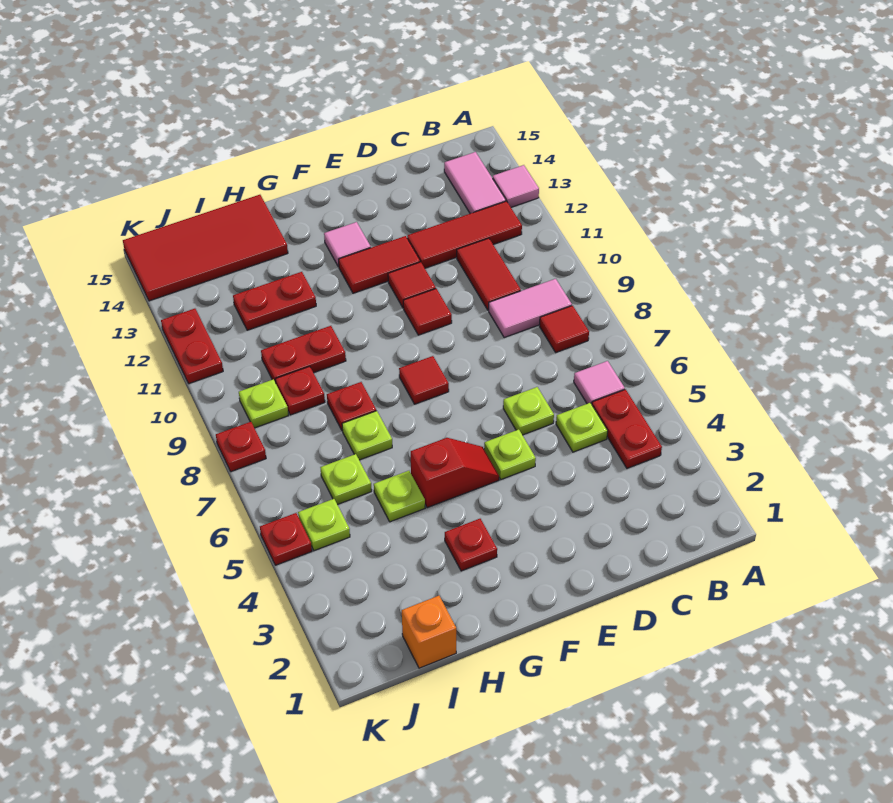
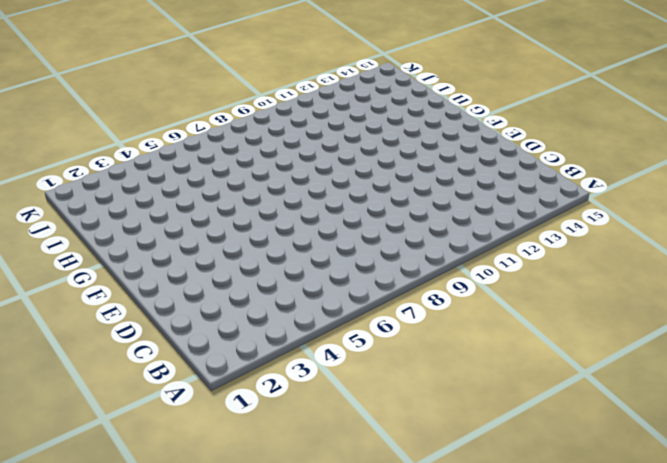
none -> pink tile A13 level 1
none -> red plate B4:B5 level 1
none -> pink tile B6 level 1
none -> red tile B8 level 1

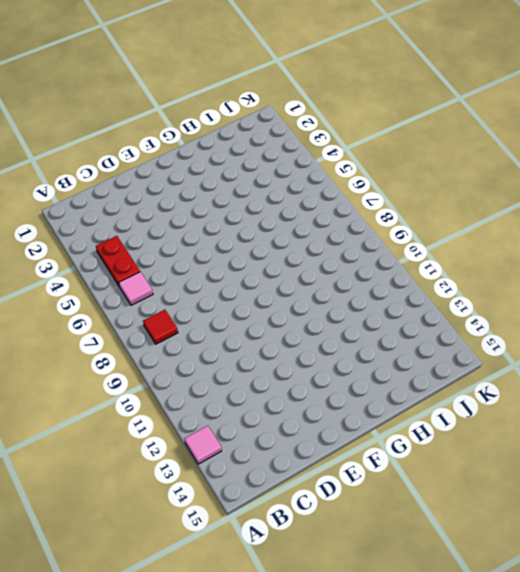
none -> pink tile B9:C9 level 1
none -> red tile B12:D12 level 1
none -> pink tile B13:B14 level 1
none -> lime plate C5 level 1

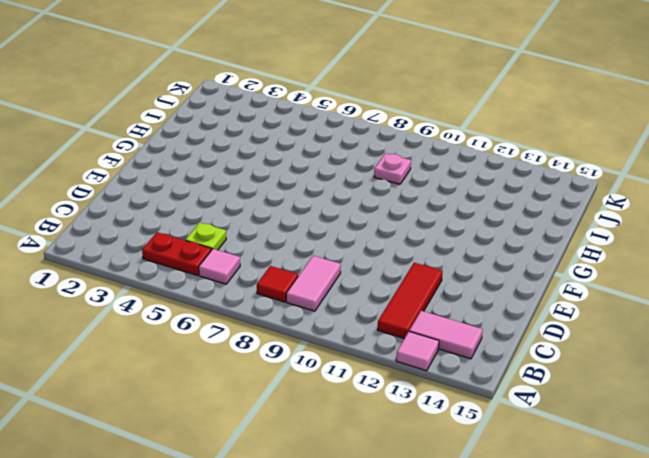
pink plate I9 level 1 -> red plate I9 level 1
none -> red tile C10:C11 level 1
none -> lime plate D6 level 1
none -> lime plate E5 level 1
none -> red tile E10 level 1

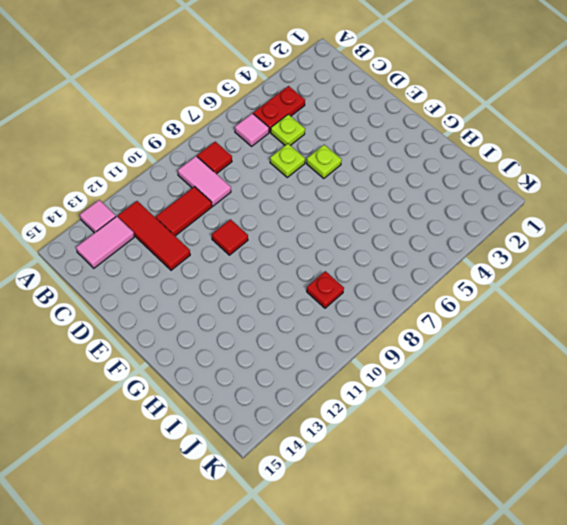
none -> red tile E11 level 1
none -> red tile E12:F12 level 1
none -> red slope F5:G5 level 1 top G
none -> red tile F8 level 1

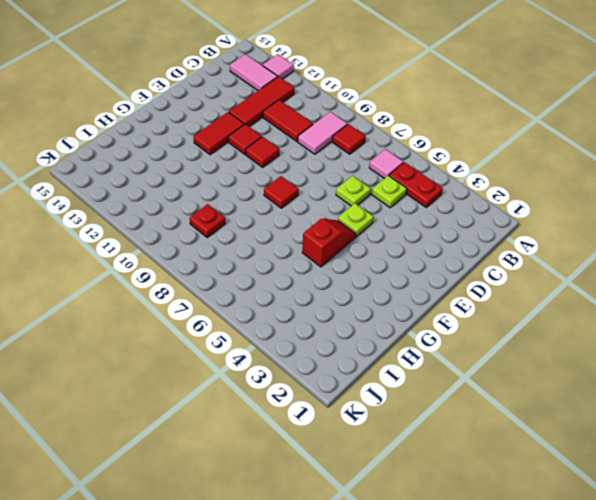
none -> pink tile F13 level 1
none -> red plate G3 level 1
none -> lime plate H5 level 1
none -> lime plate H7 level 1

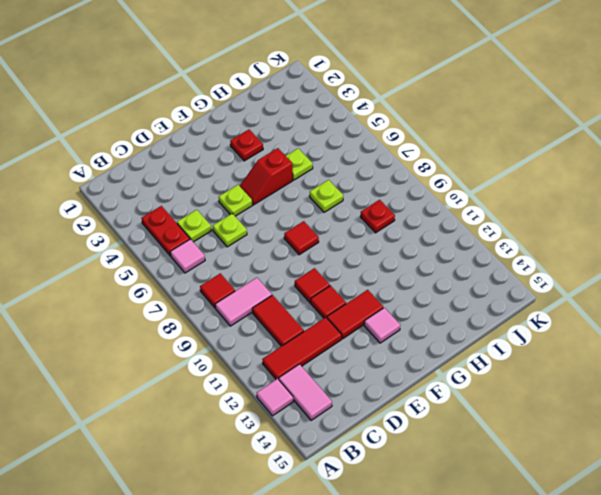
none -> red plate H8 level 1
none -> red plate H10:I10 level 1
none -> red plate H12:I12 level 1
none -> red tile H14:K15 level 1

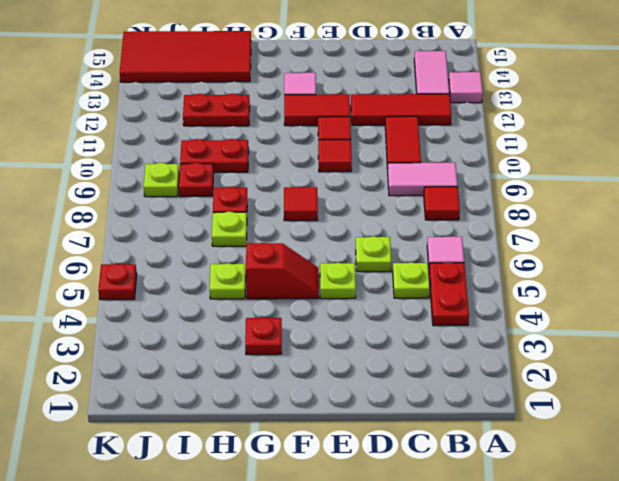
none -> orange brick I1 level 1
none -> lime plate I6 level 1
none -> lime plate J5 level 1
none -> red plate K8 level 1

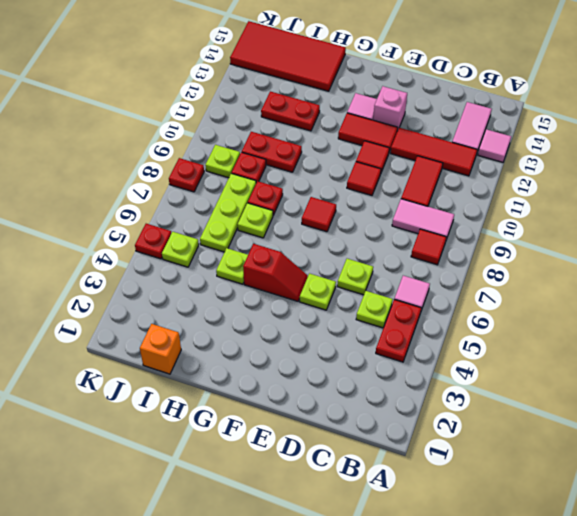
pink brick E13 level 1 -> none
lime plate I6:I8 level 1 -> lime plate I6 level 1
none -> red plate G3 level 1
none -> red plate K11:K12 level 1

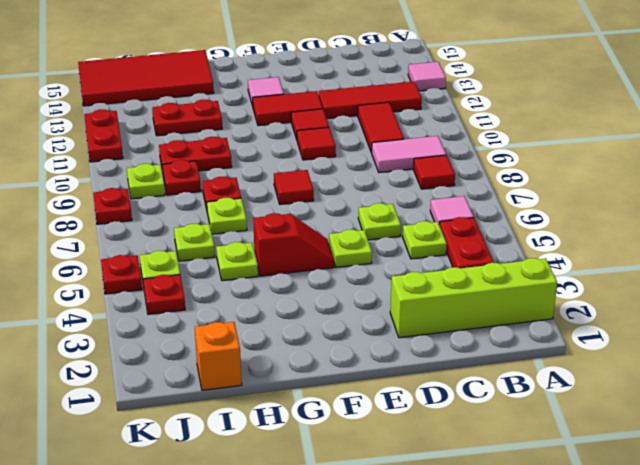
lime brick A2:D2 level 1 -> none
red plate J4 level 1 -> red plate G3 level 1
none -> pink tile B13:B14 level 1

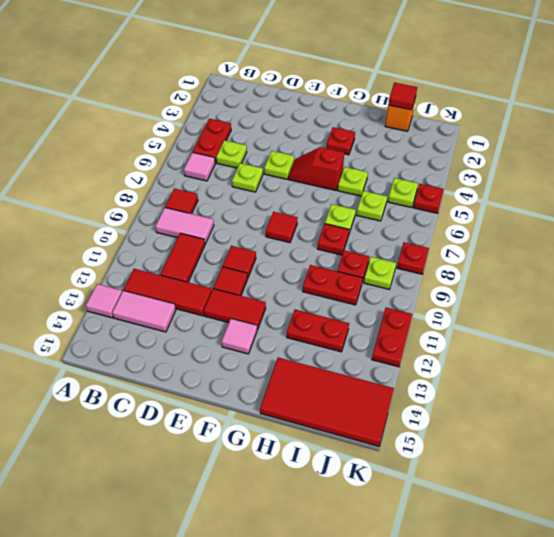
pink tile B13:C13 level 1 -> pink tile B13:B14 level 1
red tile I1 level 2 -> none

